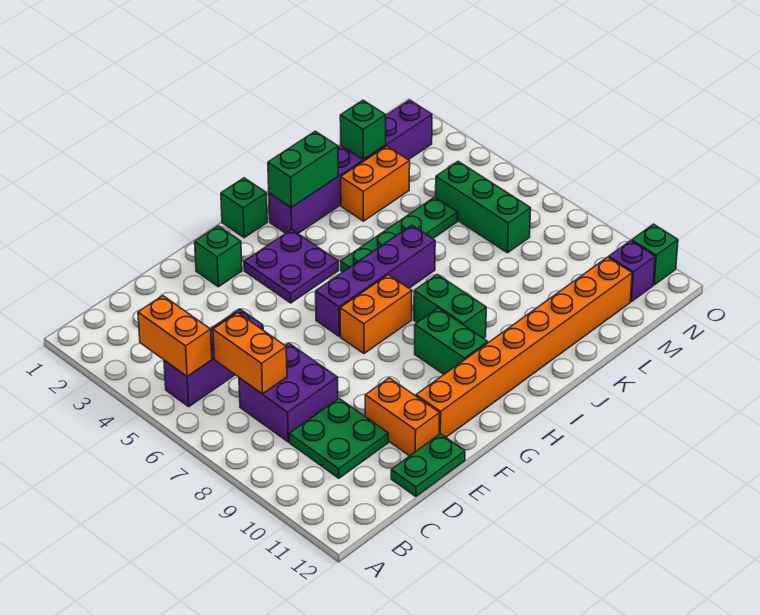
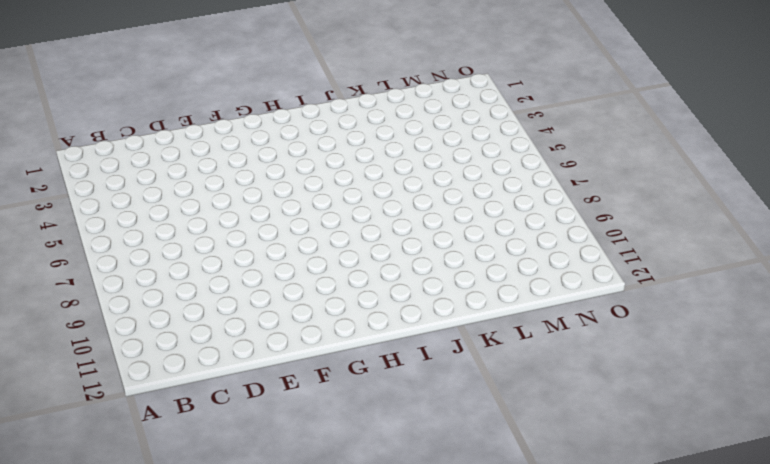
none -> purple brick B5:D5 level 1
none -> purple brick C7:D8 level 1
none -> green plate C9:D10 level 1

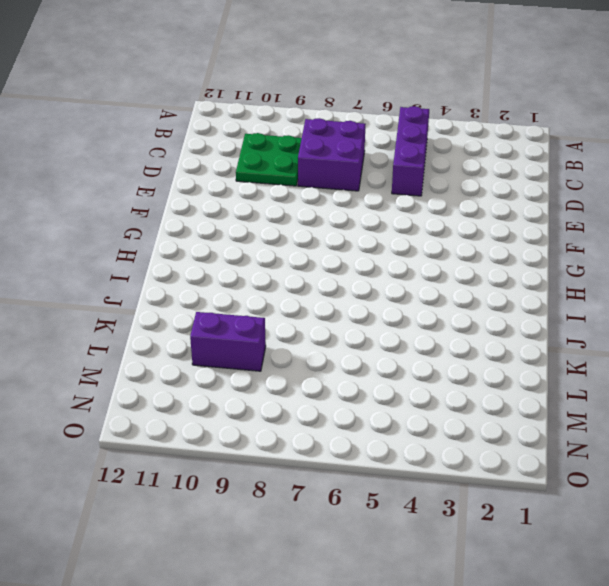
purple brick L9:L10 level 1 -> none
none -> green plate D12:E12 level 1
none -> orange brick E10:E11 level 1
none -> green brick F2 level 1

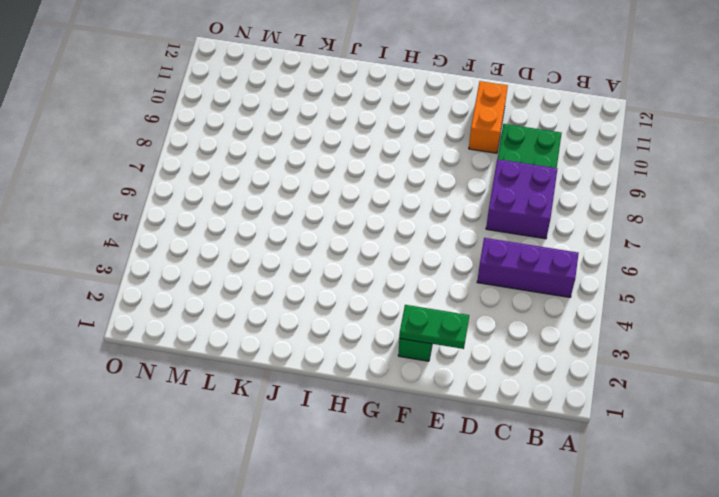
green plate E2:F2 level 2 -> green plate D12:E12 level 1
none -> orange brick F11:M11 level 1
none -> purple plate G3:H4 level 1
none -> purple brick G6:J6 level 1

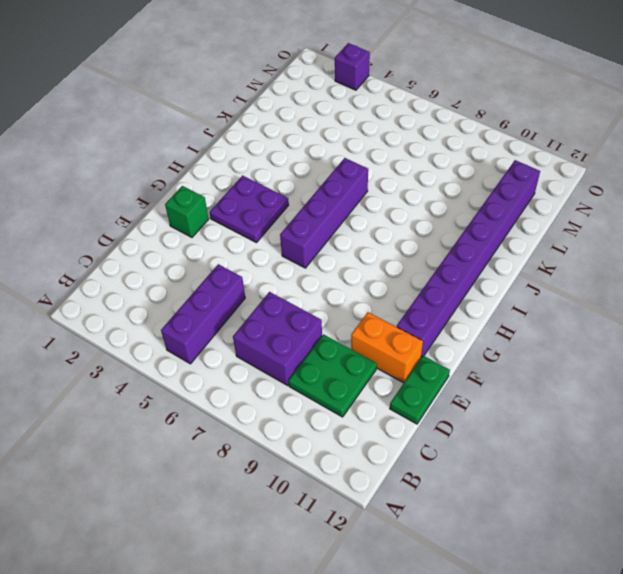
purple brick F11:M11 level 1 -> orange brick F11:M11 level 1
purple brick O3 level 1 -> purple brick N11 level 1
none -> orange brick G7:H7 level 1
none -> green brick H1 level 1
none -> green brick H9:H10 level 1

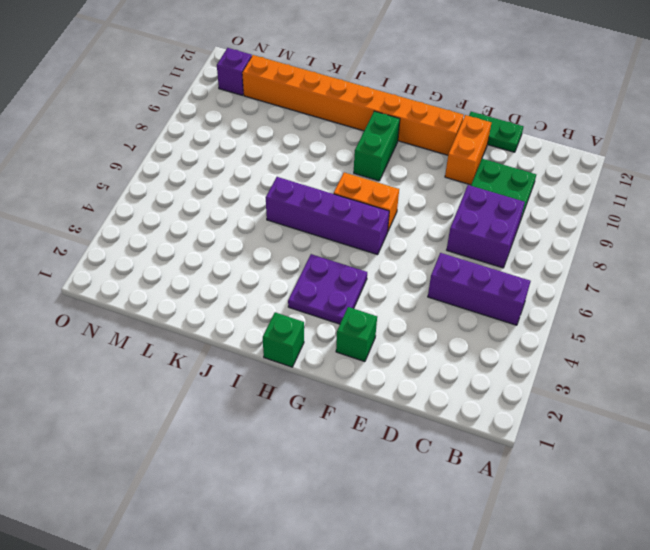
none -> purple brick I2:N2 level 1
none -> green plate I5:L5 level 1
none -> green brick I8:I9 level 1

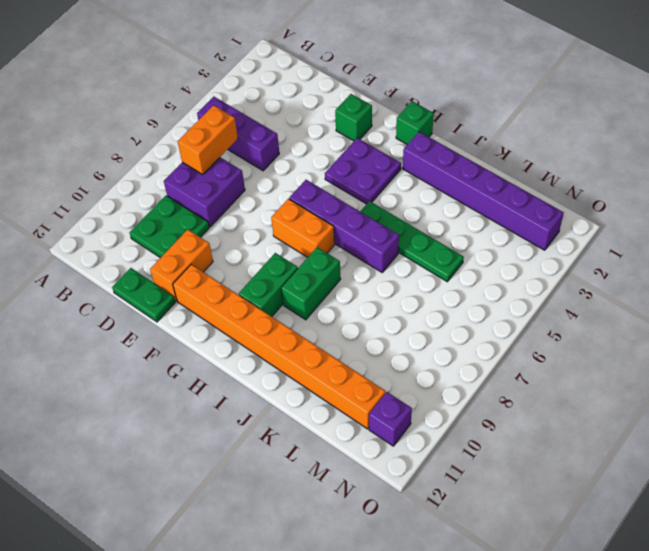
none -> orange brick K3:L3 level 1
none -> green brick M5:M7 level 1
none -> green brick O11 level 1

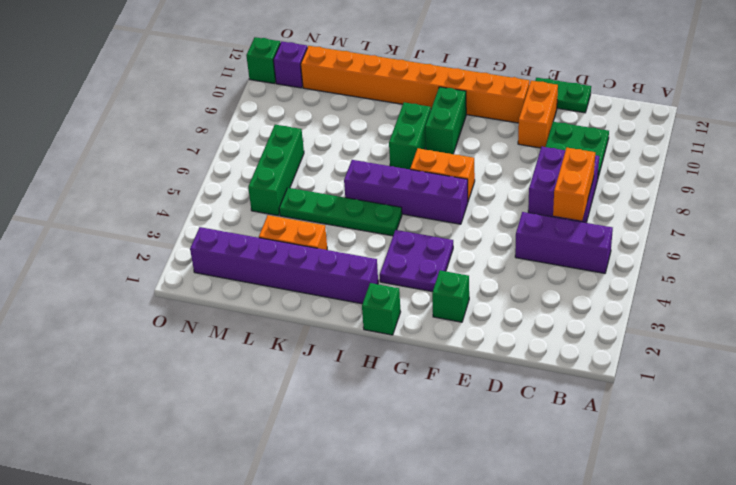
none -> orange brick B4:B5 level 2
none -> green brick I2:J2 level 2
none -> green brick L2 level 2

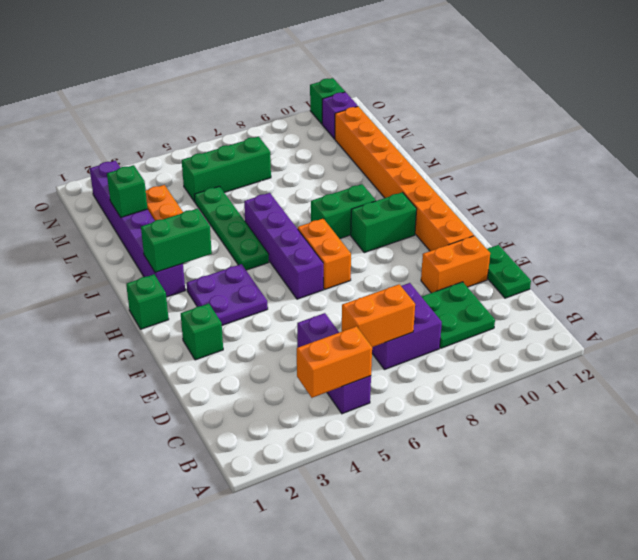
green brick I2:I3 level 2 -> green brick I2:J2 level 2

